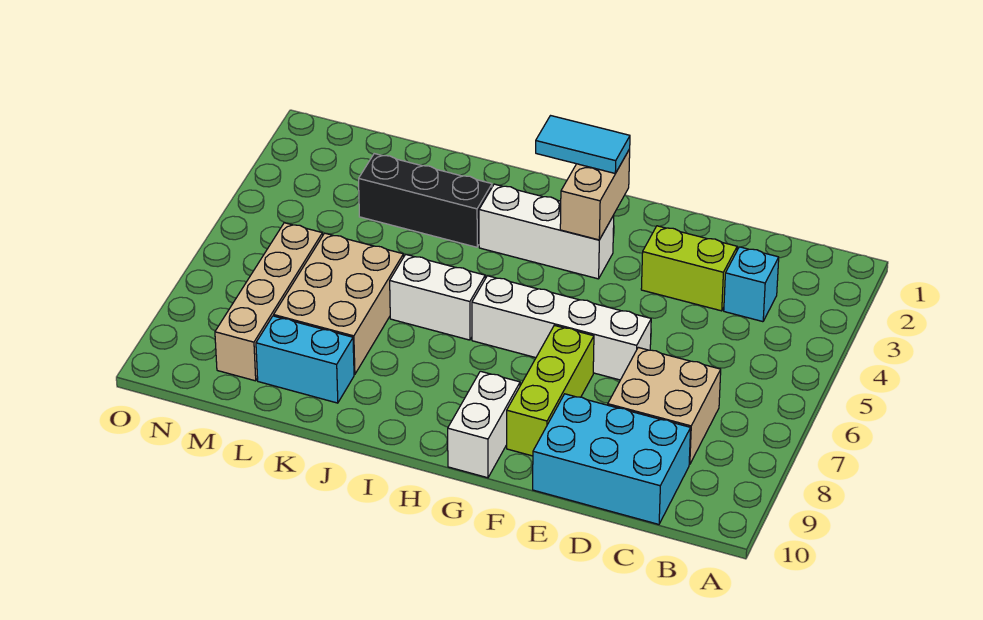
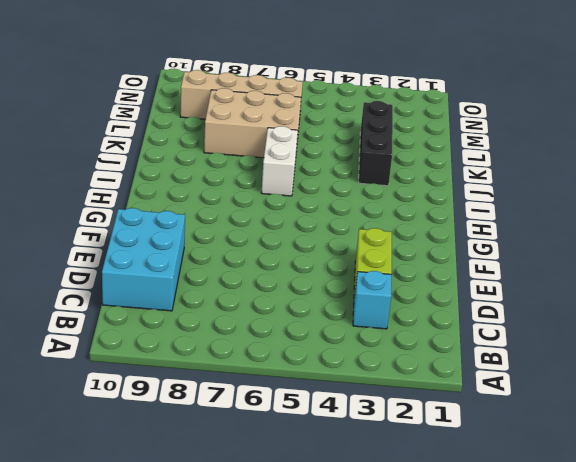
none -> tan brick C7:D8 level 1
none -> white brick E6:H6 level 1
none -> lime brick F7:F9 level 1

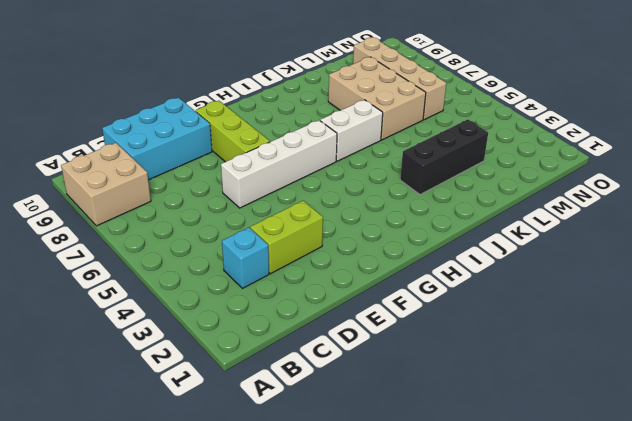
tan brick A8:B9 level 1 -> tan brick C7:D8 level 1
none -> white brick G3:I3 level 1
none -> white brick G9:G10 level 1
none -> cyan brick K9:L9 level 1

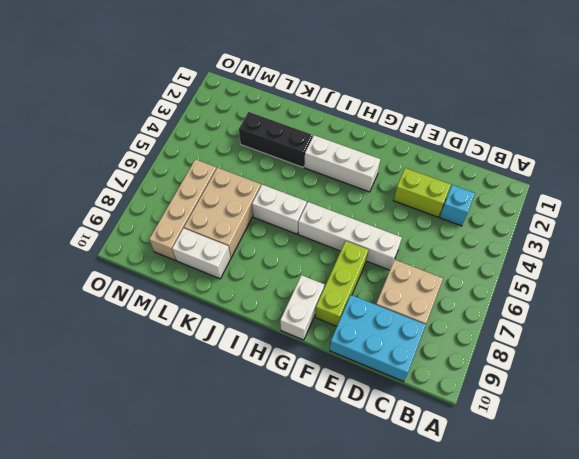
white brick K9:L9 level 1 -> cyan brick K9:L9 level 1
none -> tan brick G2:G3 level 2
none -> cyan tile G2:H2 level 3

